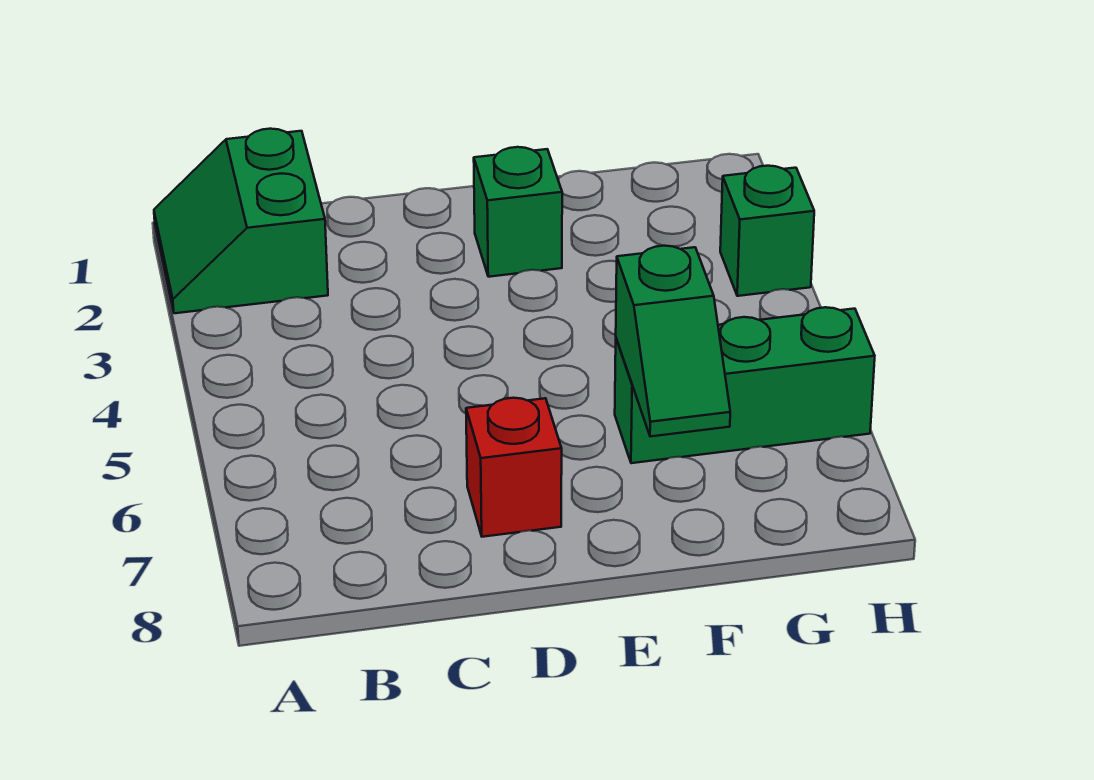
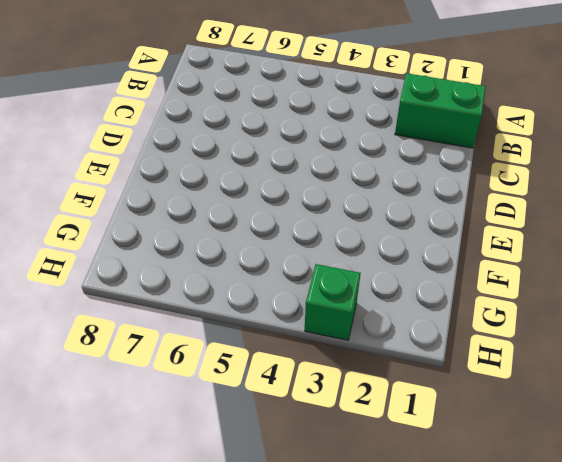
none -> red brick D7 level 1
none -> green brick E2 level 1

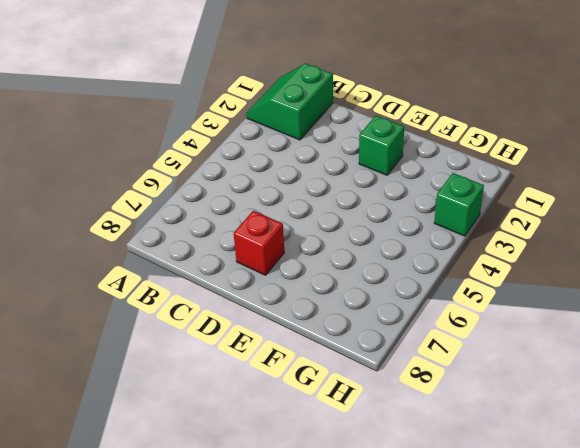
none -> green brick F6:H6 level 1
none -> green slope F6:F7 level 2 top 6

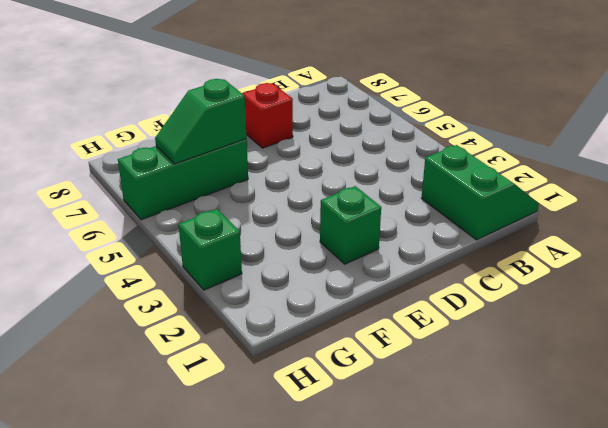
green slope F6:G6 level 2 top F -> green slope F6:F7 level 2 top 6

